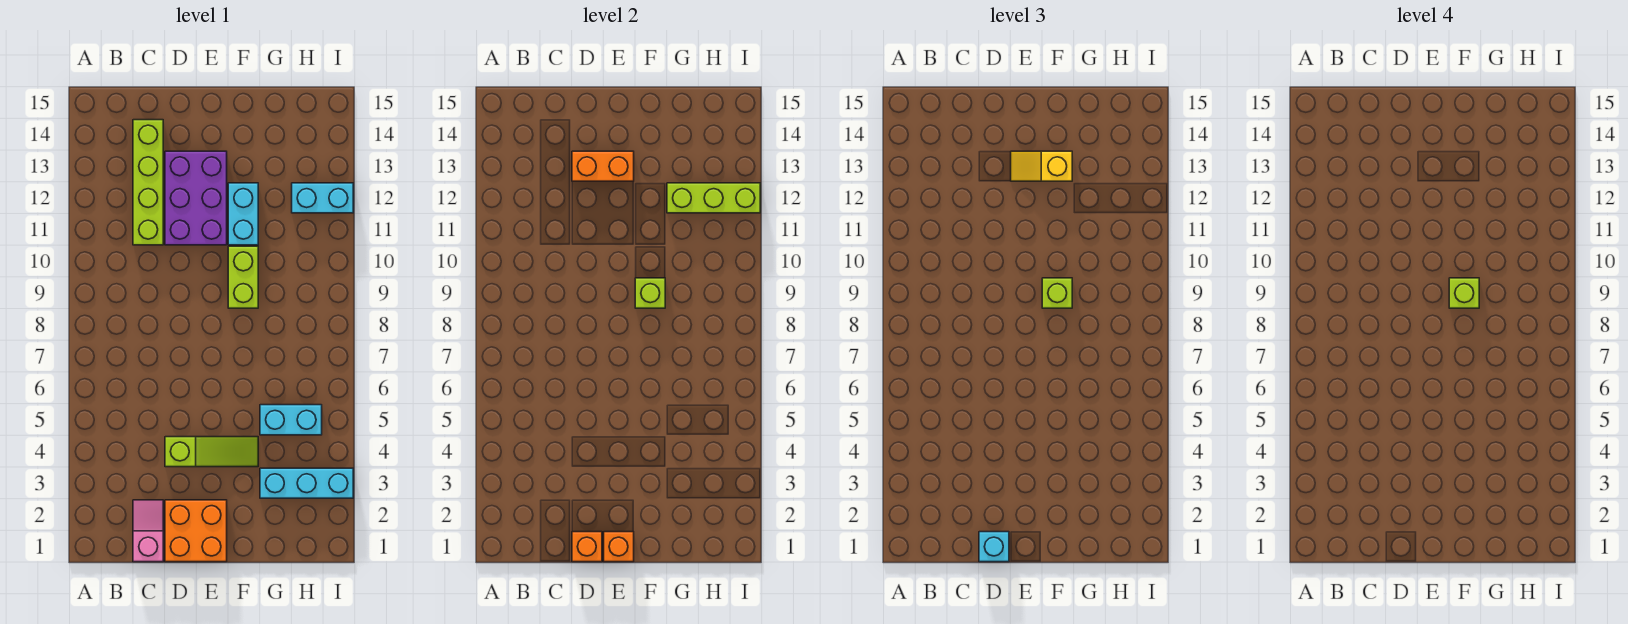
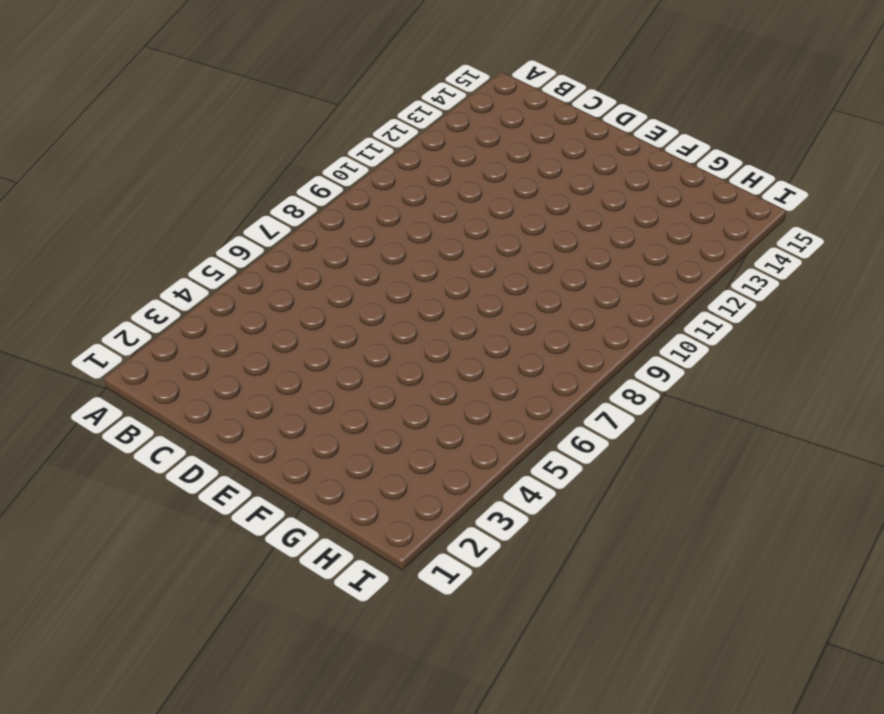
none -> pink slope C1:C2 level 1 top 1
none -> lime brick C11:C14 level 1
none -> orange brick D1:E2 level 1

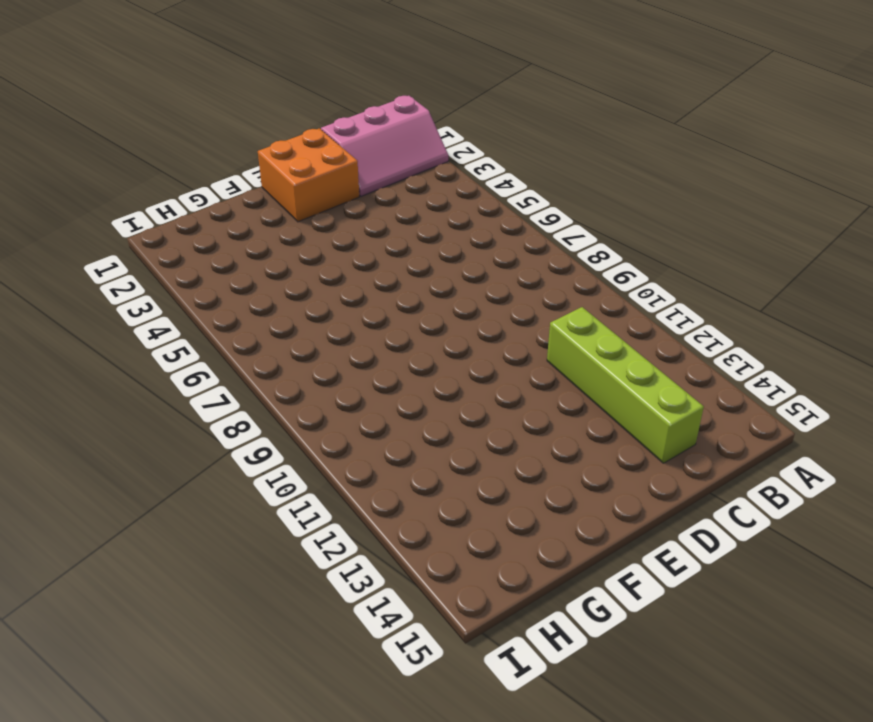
pink slope A1:C2 level 1 top 1 -> pink slope C1:C2 level 1 top 1
none -> lime slope D4:F4 level 1 top D
none -> purple brick D11:E13 level 1
none -> lime brick F9:F10 level 1

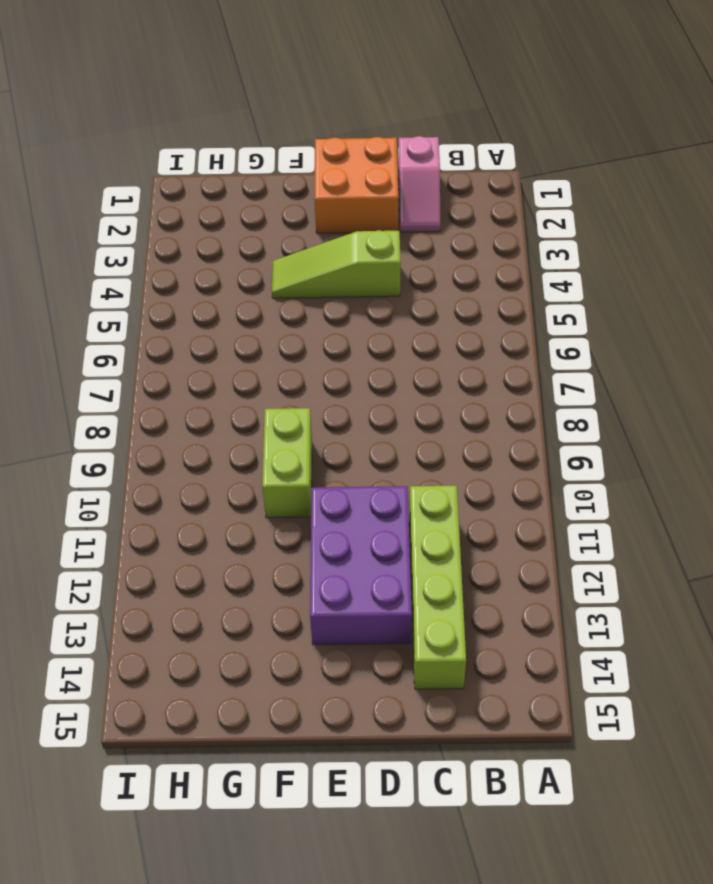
none -> cyan brick F11:F12 level 1
none -> cyan brick G3:I3 level 1
none -> cyan brick G5:H5 level 1

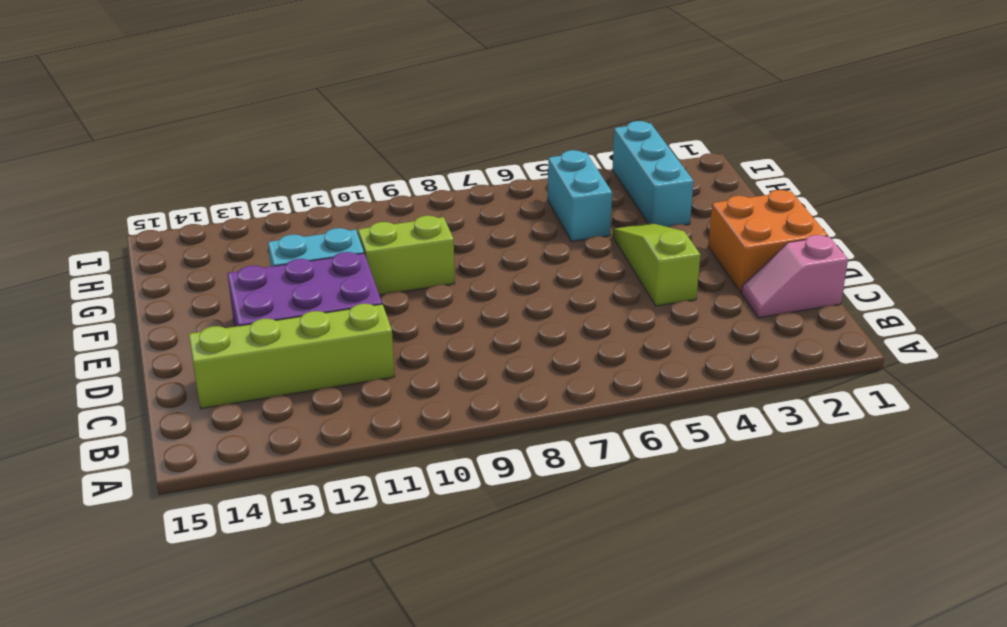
none -> cyan brick H12:I12 level 1
none -> orange brick D1 level 2
none -> orange brick D13:E13 level 2

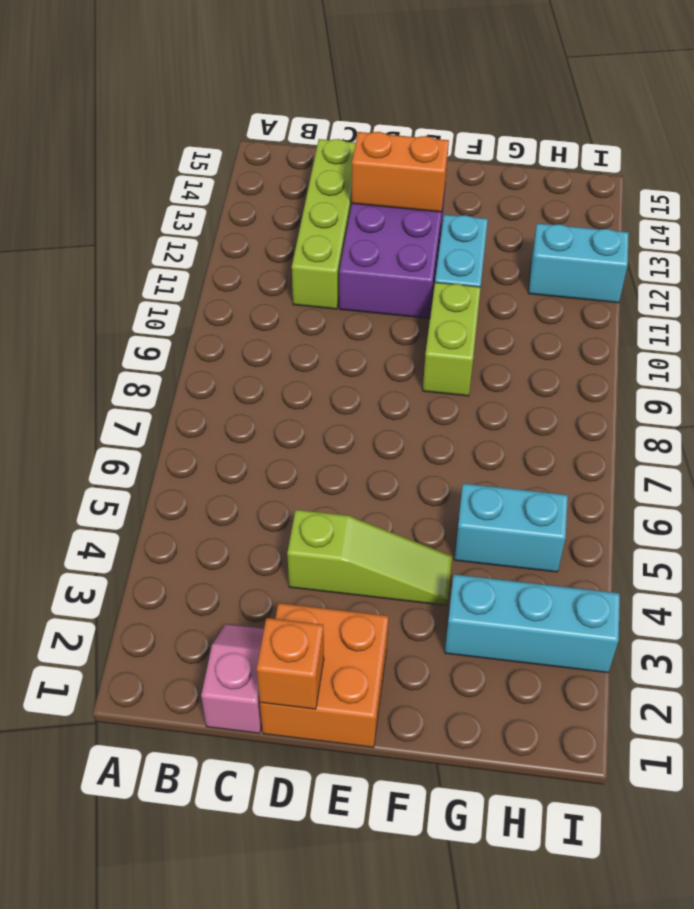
none -> orange brick E1 level 2
none -> lime brick F9 level 2
none -> lime brick G12:I12 level 2

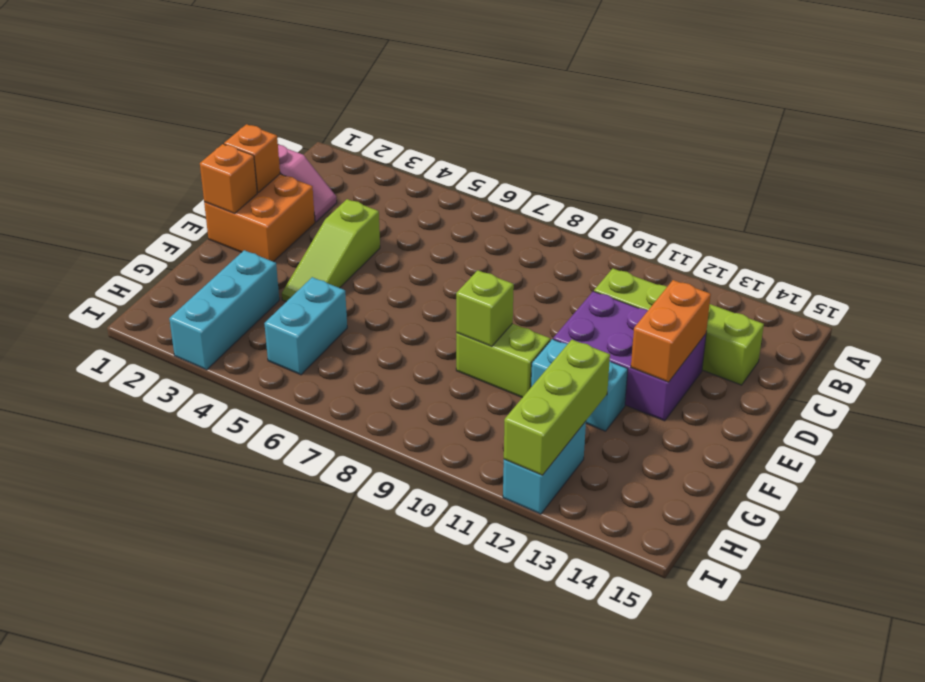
none -> cyan brick D1 level 3
none -> yellow slope E13:F13 level 3 top F
none -> lime brick F9 level 3

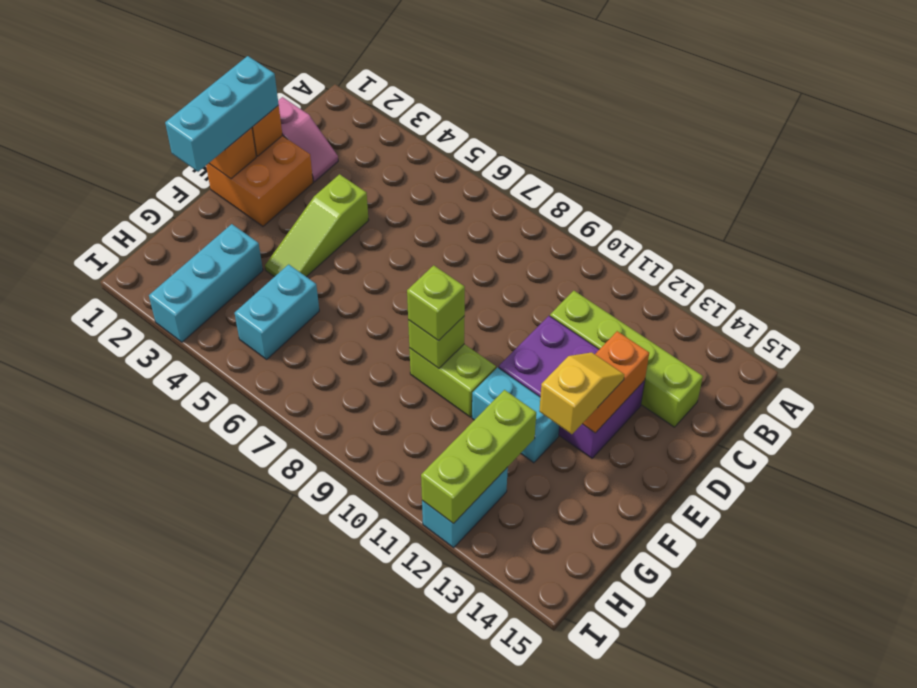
cyan brick D1:F1 level 3 -> cyan brick D1 level 3
none -> lime brick F9 level 4

